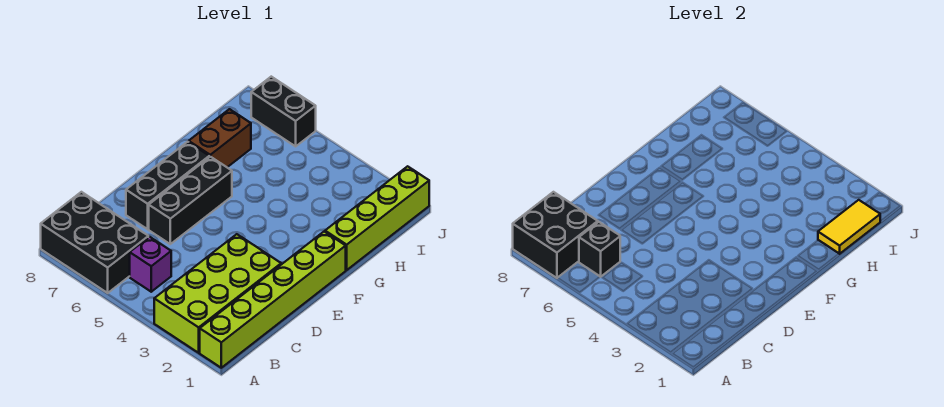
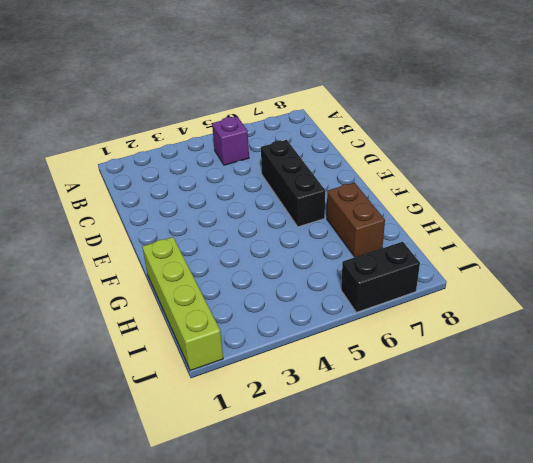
none -> lime brick A1:F1 level 1
none -> lime brick A2:D3 level 1
none -> black brick A6:B8 level 1

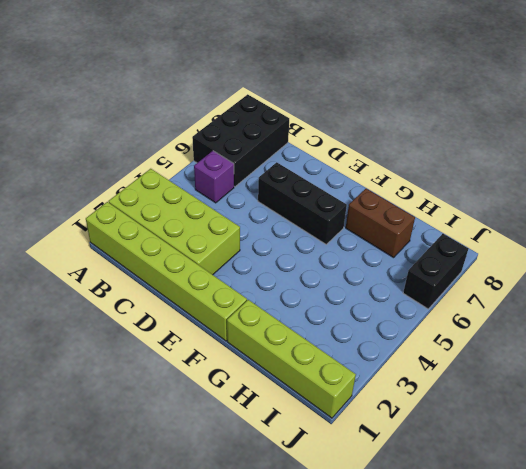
none -> black brick D7:F7 level 1
none -> black brick A7:B8 level 2
none -> black brick B6 level 2

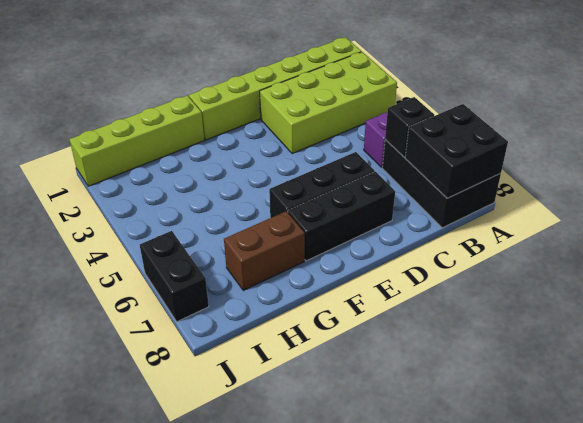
none -> yellow tile H1:I1 level 2

